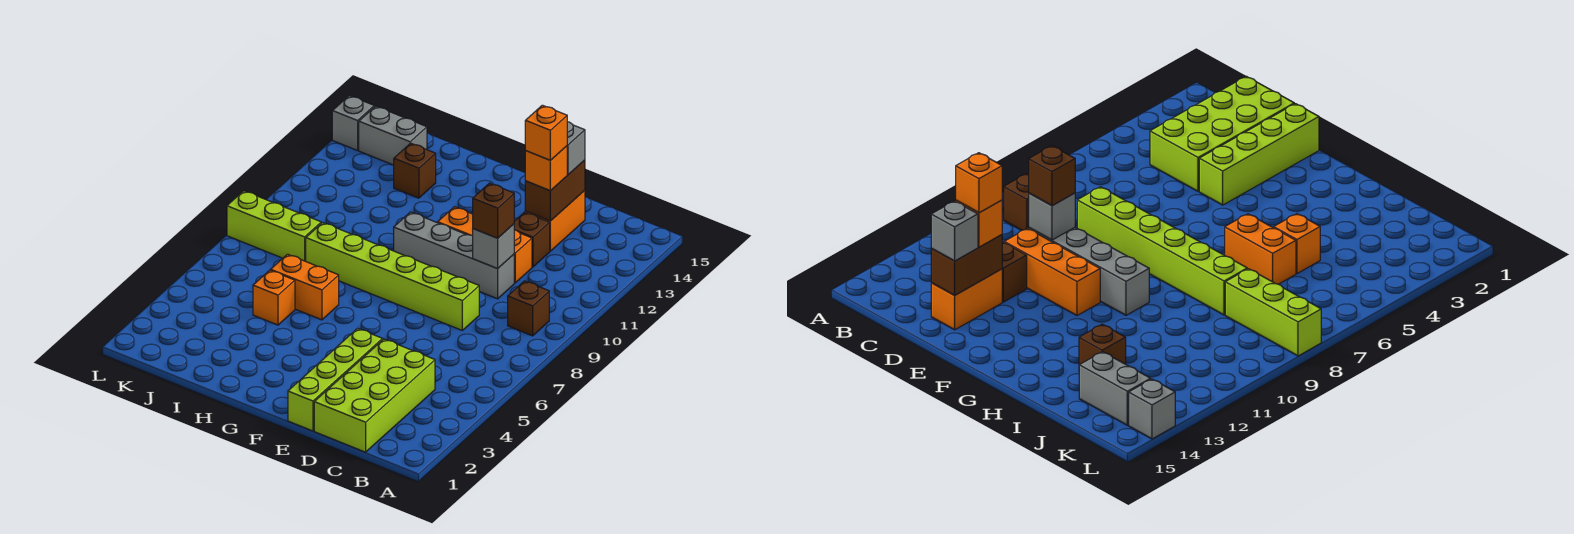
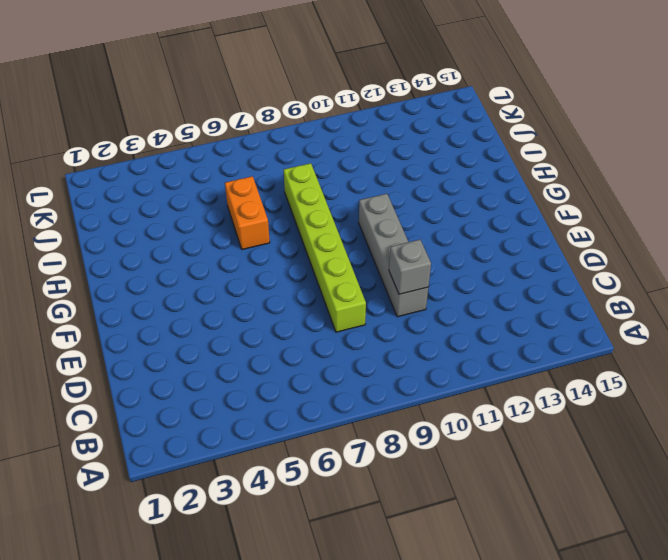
none -> brown brick B9 level 1
none -> lime brick C1:D4 level 1
none -> orange brick D11:F11 level 1

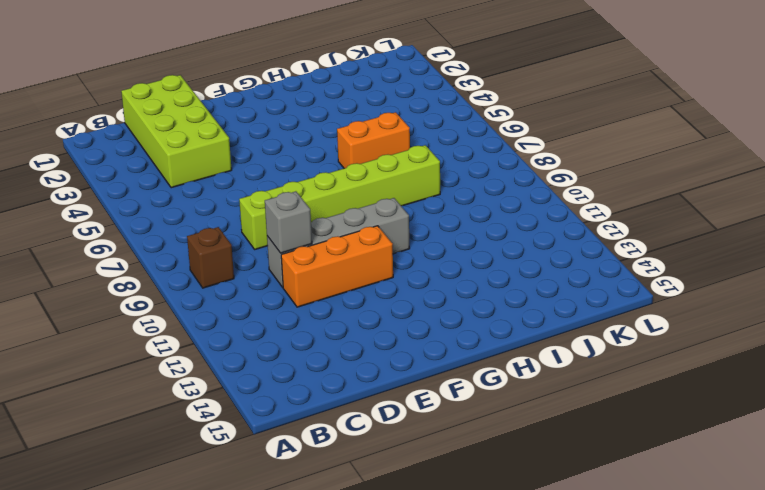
none -> brown brick D12 level 1
none -> orange brick D13:D14 level 1
none -> lime brick E1:E4 level 1

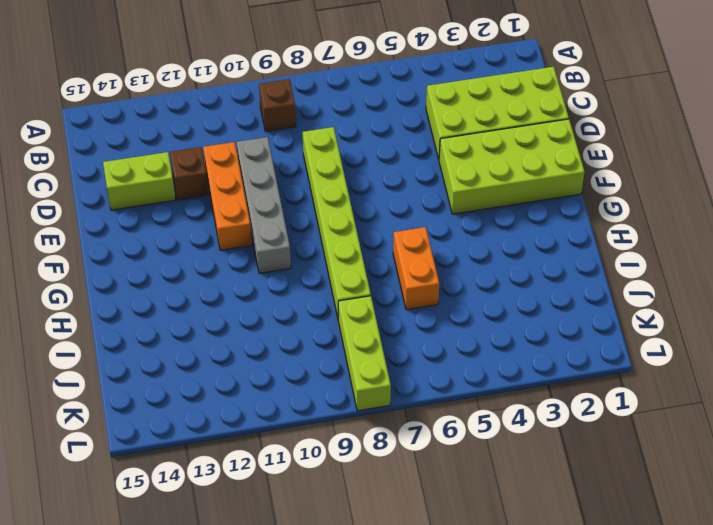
lime brick D13:D14 level 1 -> orange brick D13:D14 level 1
lime brick E1:F4 level 1 -> lime brick E1:E4 level 1
none -> orange brick I5 level 1
none -> brown brick I13 level 1
none -> grey brick J14:K14 level 1

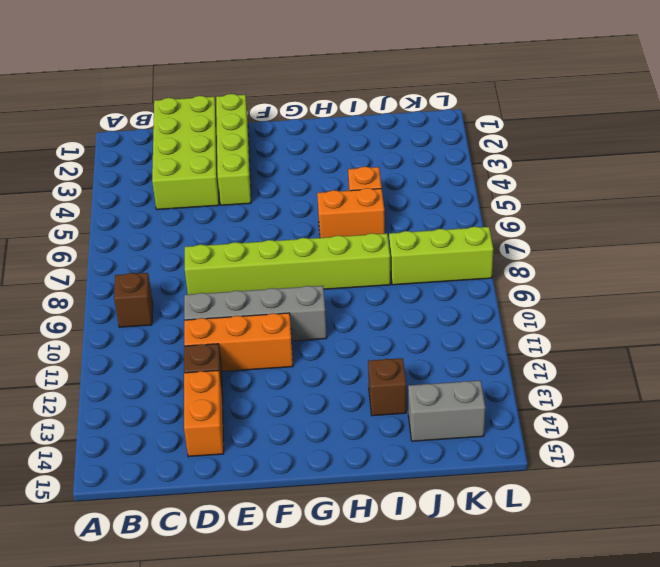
none -> grey brick L14 level 1
none -> grey brick D10 level 2
none -> brown brick D13:D14 level 2

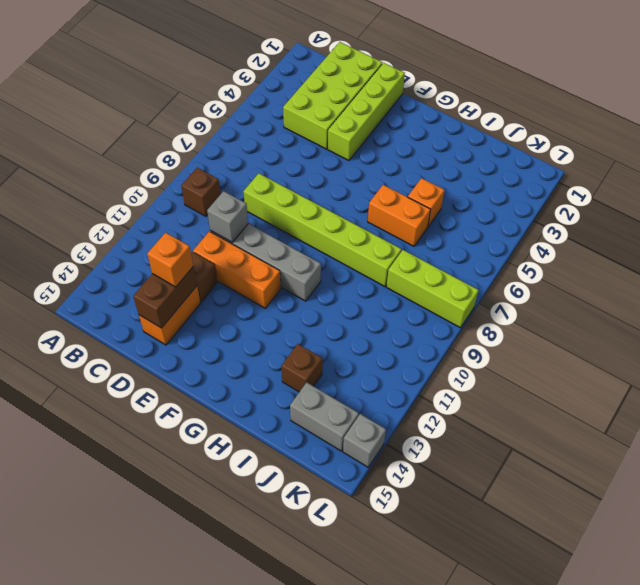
none -> brown brick D10 level 3
none -> grey brick D14 level 3
none -> orange brick D13 level 4

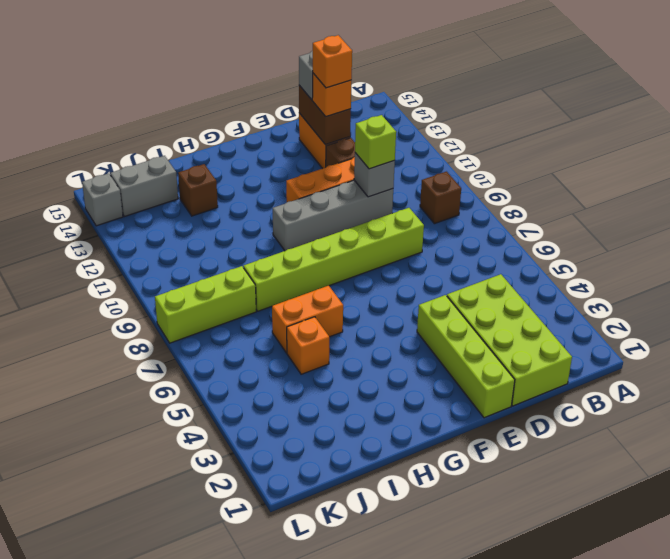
lime brick D10 level 3 -> brown brick D10 level 3

